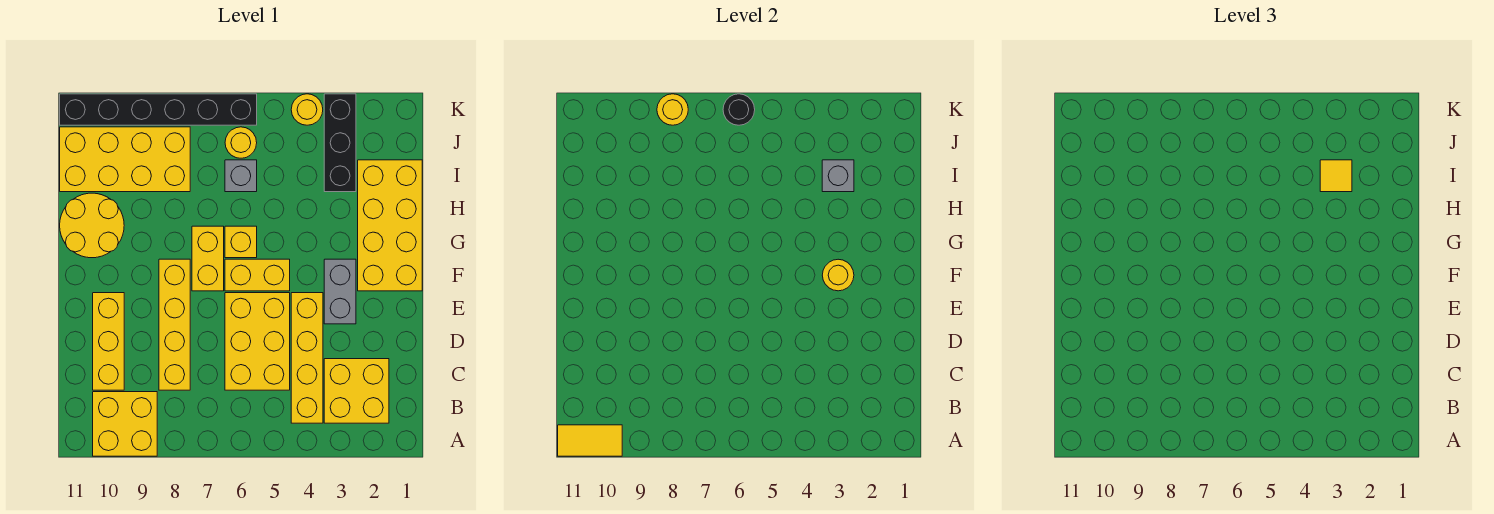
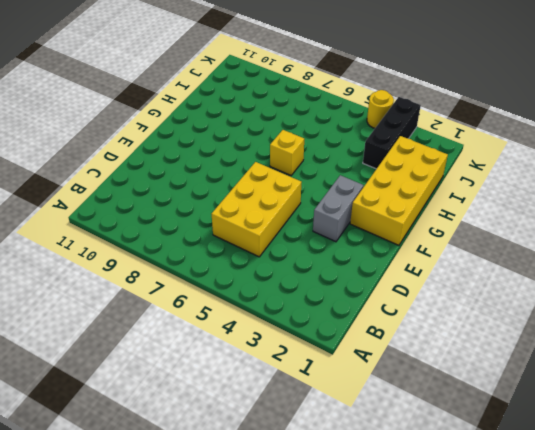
none -> yellow brick A9:B10 level 1
none -> yellow brick B2:C3 level 1
none -> yellow brick B4:E4 level 1

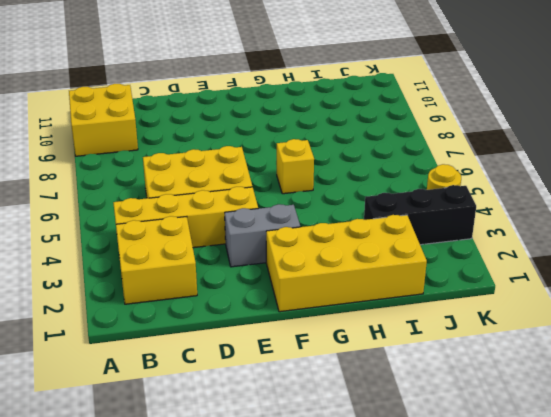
none -> yellow brick C8:F8 level 1
none -> yellow brick C10:E10 level 1
none -> yellow brick F5:F6 level 1

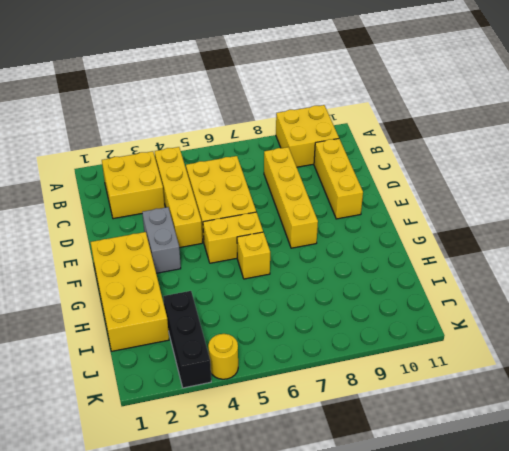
none -> yellow brick F7:G7 level 1
none -> yellow round brick G10:H11 level 1
none -> grey brick I6 level 1

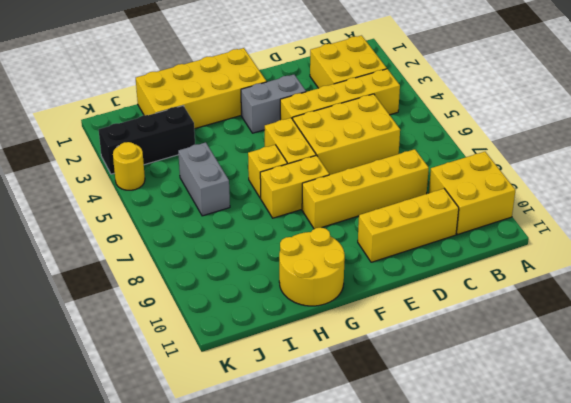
grey brick I5:I6 level 1 -> grey brick I6 level 1
none -> yellow brick I8:J11 level 1
none -> yellow round brick J6 level 1
none -> black brick K6:K11 level 1

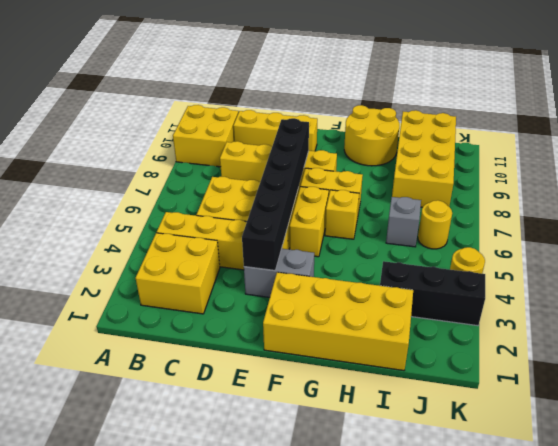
black brick E3:E8 level 2 -> black brick K6:K11 level 1
none -> yellow tile A10:A11 level 2
none -> yellow round brick F3 level 2
none -> grey brick I3 level 2

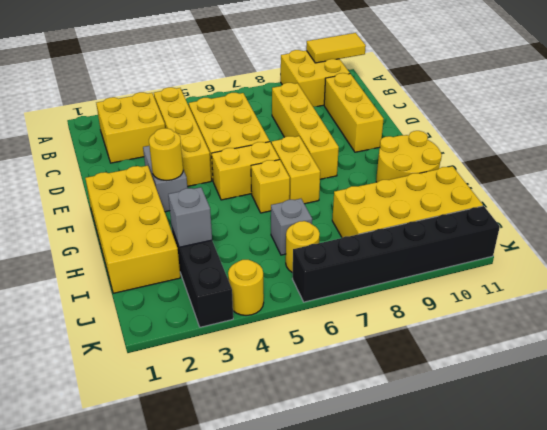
none -> black round brick K6 level 2
none -> yellow round brick K8 level 2
none -> yellow tile I3 level 3

